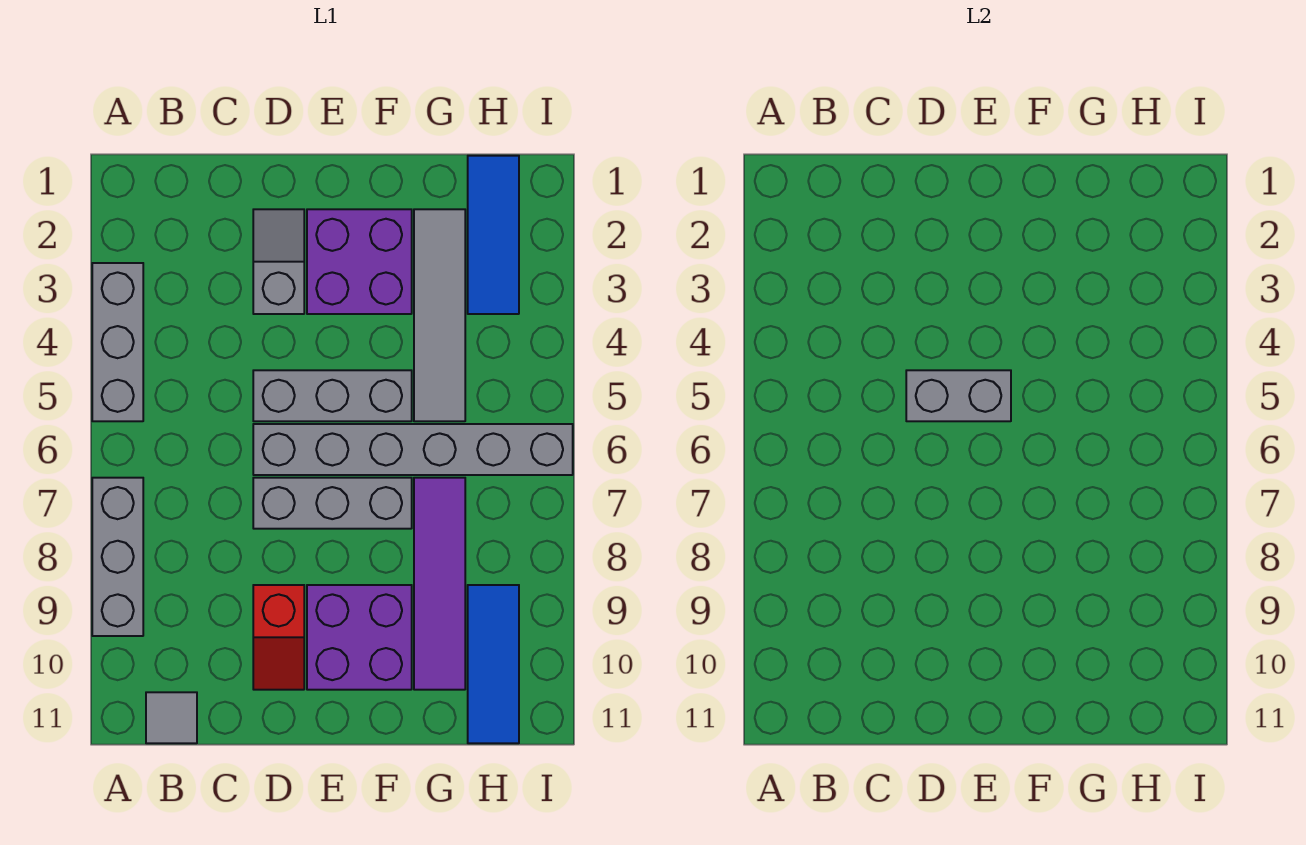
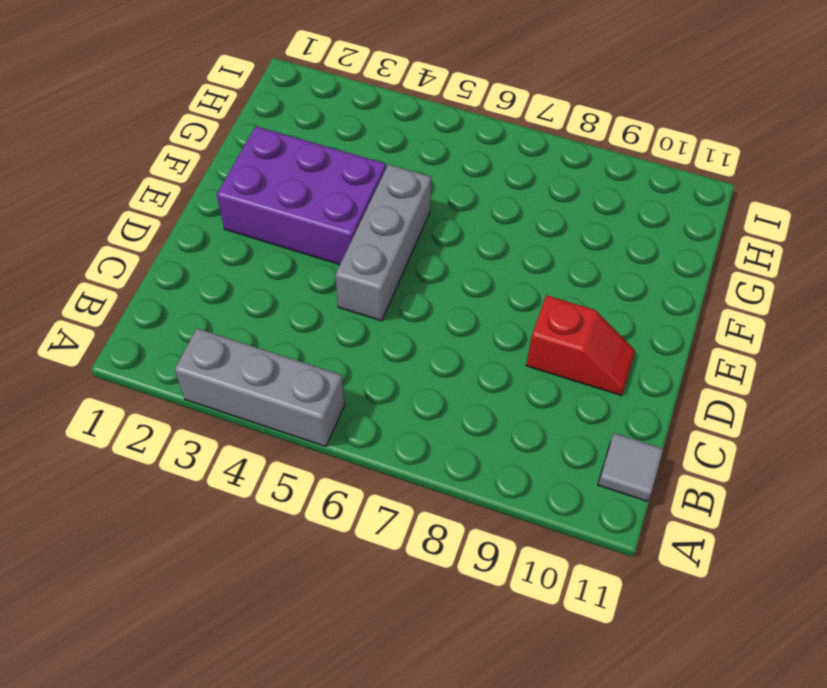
purple brick E2:F4 level 1 -> purple brick E2:F3 level 1
none -> grey brick A7:A9 level 1
none -> grey slope D2:D3 level 1 top 3
none -> grey brick D6:I6 level 1

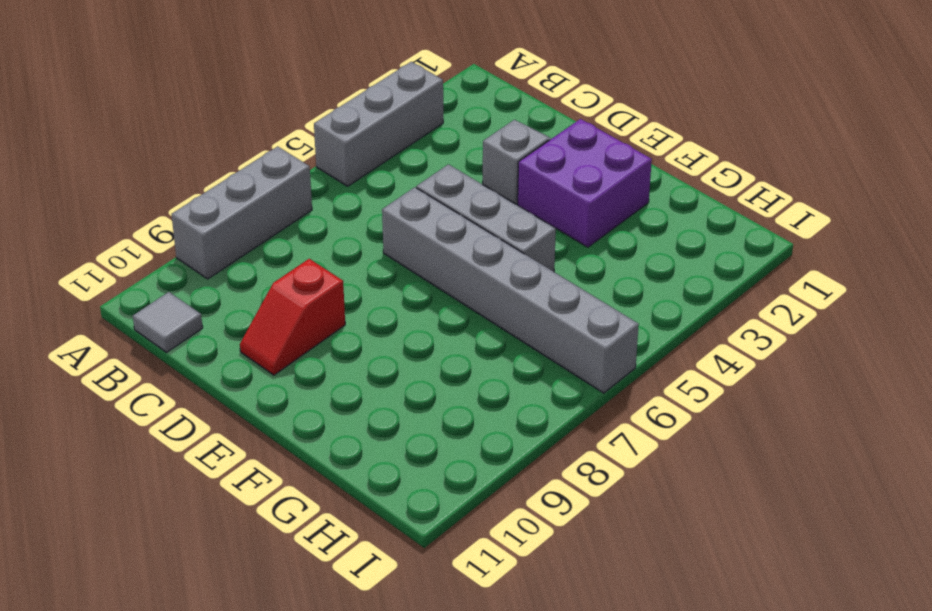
none -> grey brick D7:F7 level 1
none -> purple brick E9:F10 level 1
none -> grey tile G2:G5 level 1

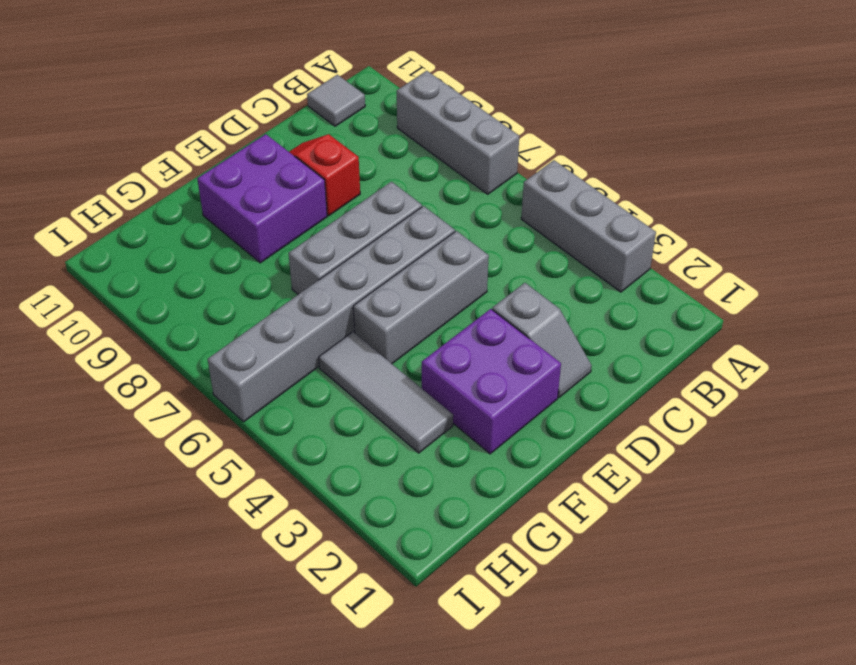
grey tile G3:G5 level 1 -> grey tile G2:G5 level 1
none -> purple tile G7:G10 level 1
none -> blue tile H1:H3 level 1
none -> blue tile H9:H11 level 1

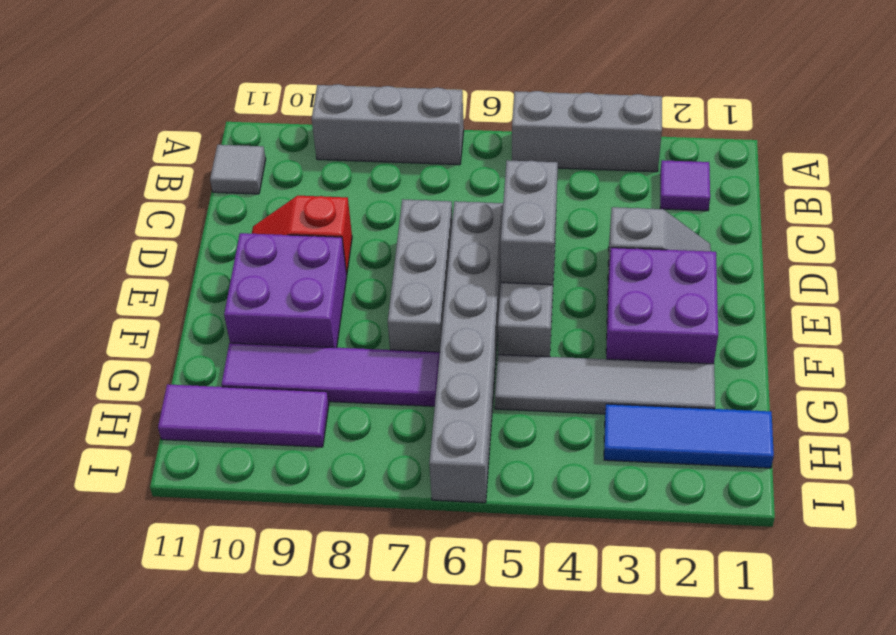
purple tile B2 level 1 -> none
purple tile H9:H11 level 1 -> blue tile H9:H11 level 1

